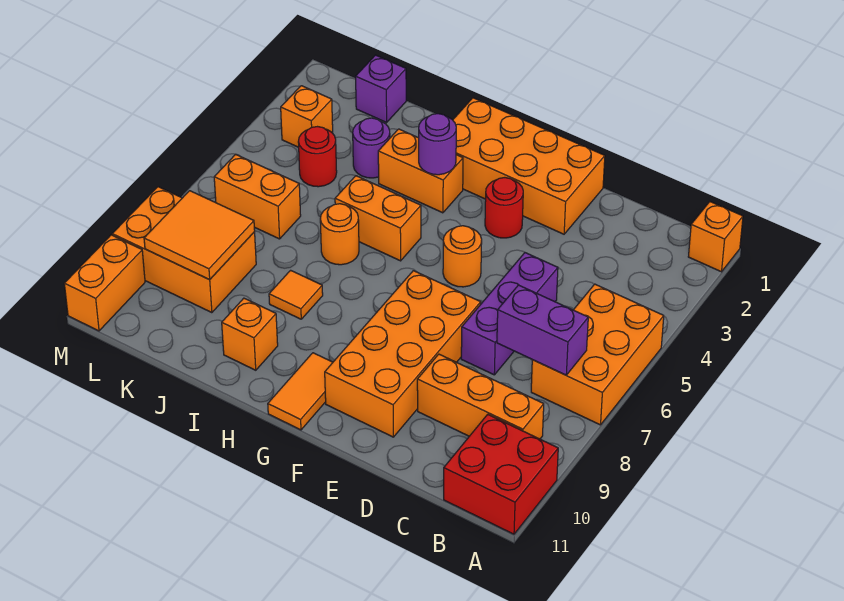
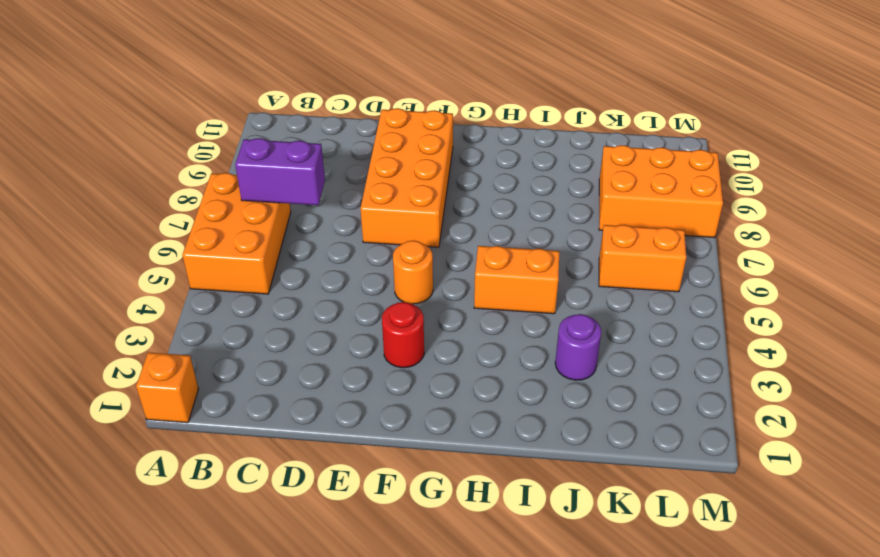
none -> red brick A10:B11 level 1
none -> orange brick B9:D9 level 1
none -> purple brick D5:D7 level 1

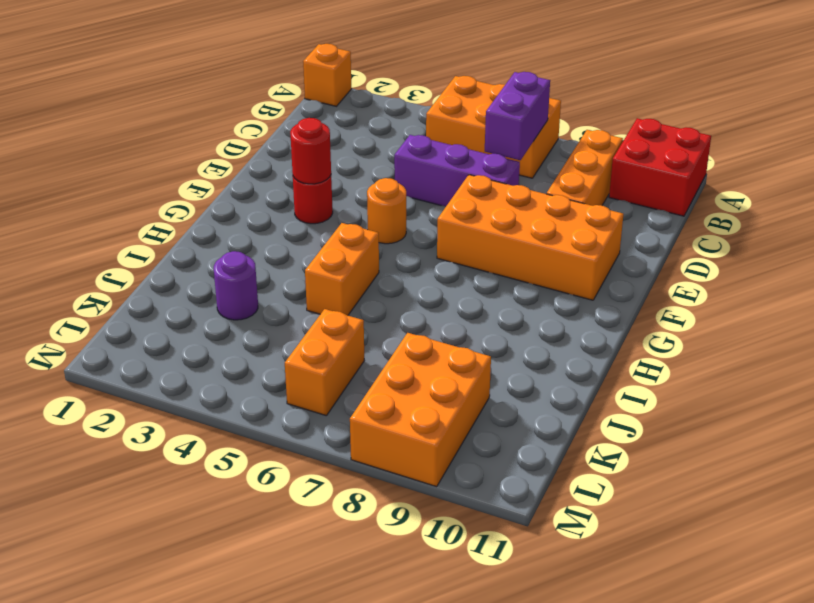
red round brick F3 level 2 -> red round brick K4 level 1
none -> orange brick E1:H2 level 1
none -> orange tile G10:G11 level 1
none -> orange brick H3:I3 level 1

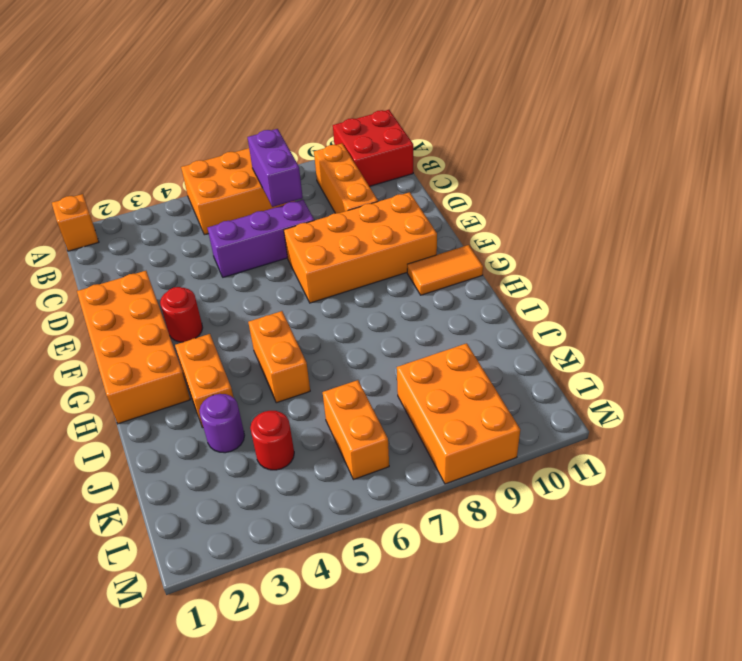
none -> orange round brick F5 level 1
none -> orange round brick I6 level 1
none -> orange tile I8 level 1

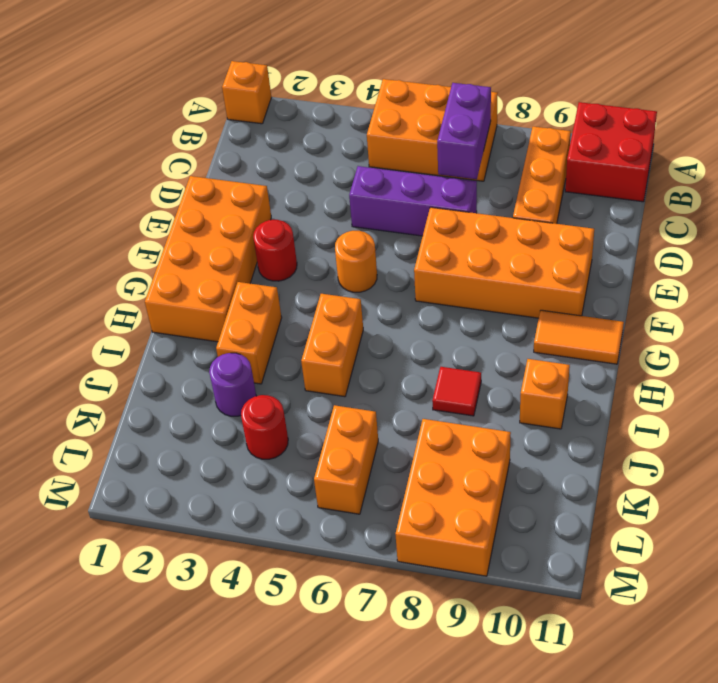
red tile I8 level 1 -> orange tile I8 level 1
none -> orange round brick I6 level 1
none -> purple brick K1 level 1
none -> orange brick L3 level 1

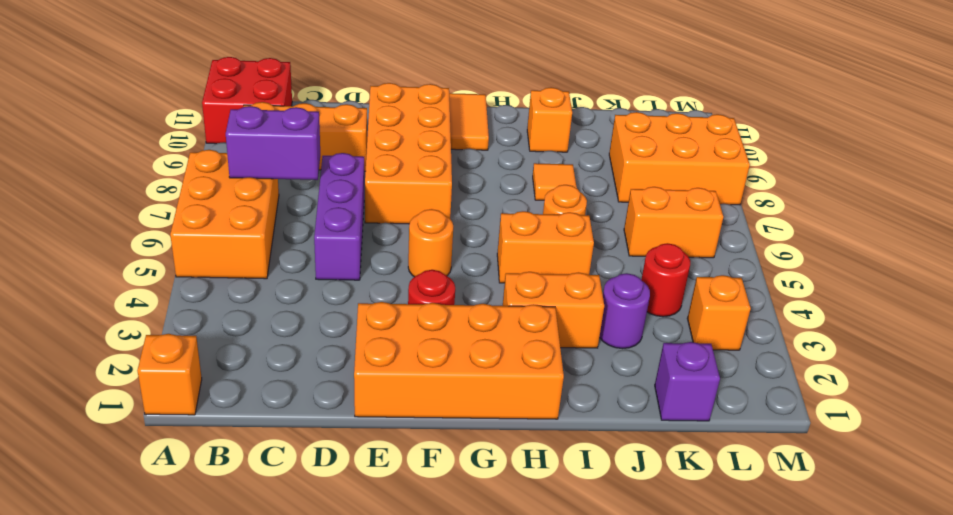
none -> orange brick M10:M11 level 1
none -> purple round brick H3 level 2
none -> orange tile K8:L9 level 2

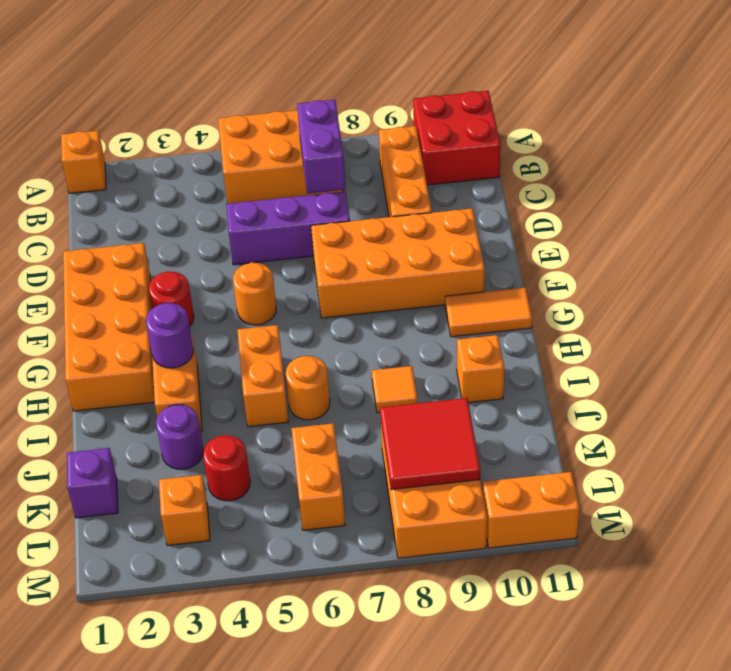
red tile K8:L9 level 2 -> orange tile K8:L9 level 2

